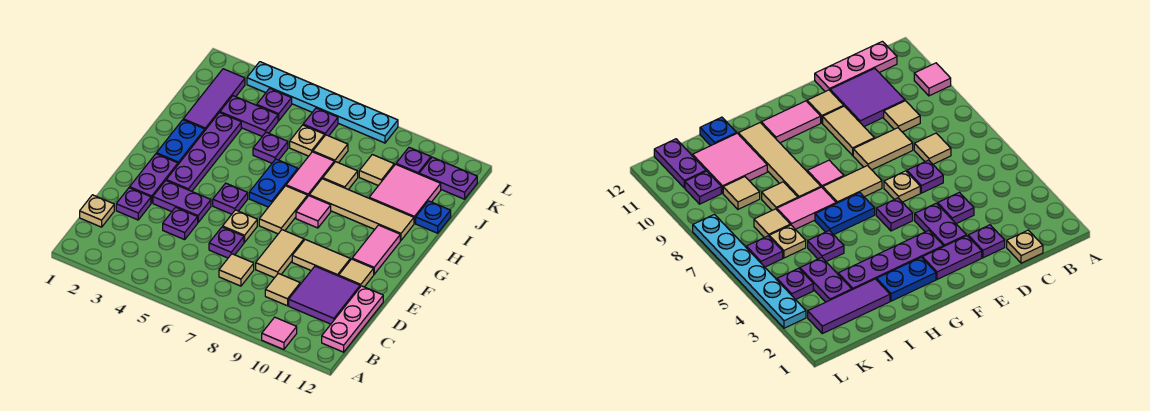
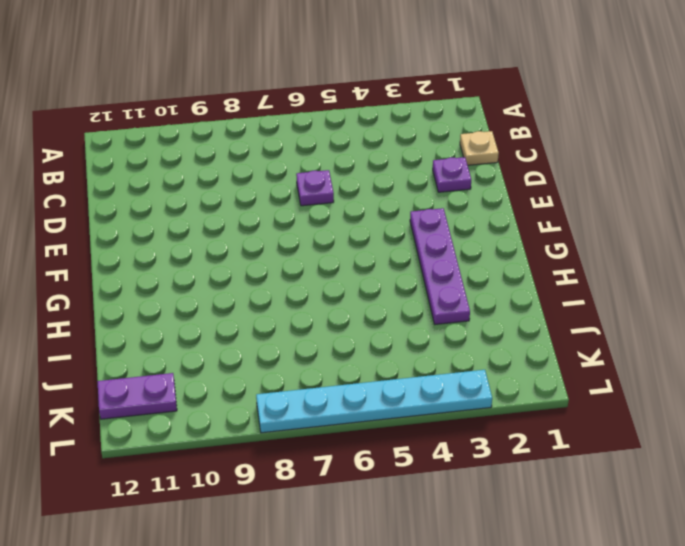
none -> pink tile A10 level 1
none -> pink plate B12:D12 level 1
none -> tan tile C7 level 1
none -> tan tile C9 level 1

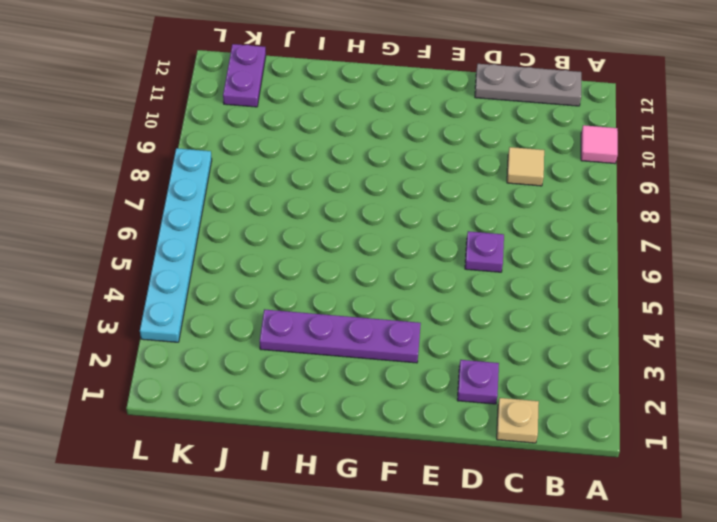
grey plate B12:D12 level 1 -> pink plate B12:D12 level 1
none -> tan tile C7 level 1
none -> purple tile C10:D11 level 1
none -> purple plate D4 level 1
none -> tan tile D8:E8 level 1

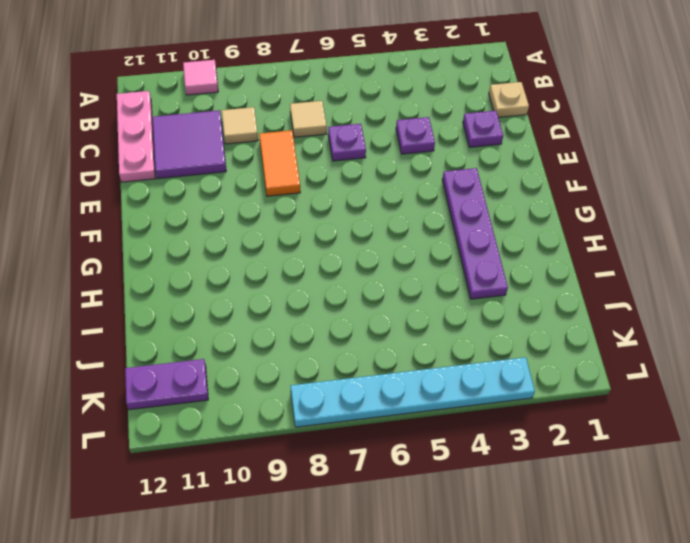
orange tile D8:E8 level 1 -> tan tile D8:E8 level 1
none -> purple plate E2:F2 level 1
none -> purple plate E3:E4 level 1
none -> tan plate E6 level 1
none -> tan tile E9:E10 level 1

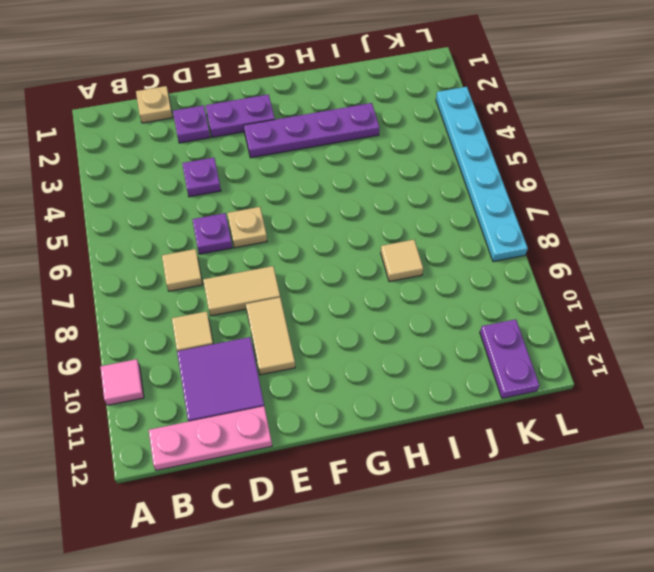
none -> purple plate E3:E4 level 1
none -> tan tile E11 level 1
none -> purple plate F5 level 1
none -> tan tile F7:G7 level 1

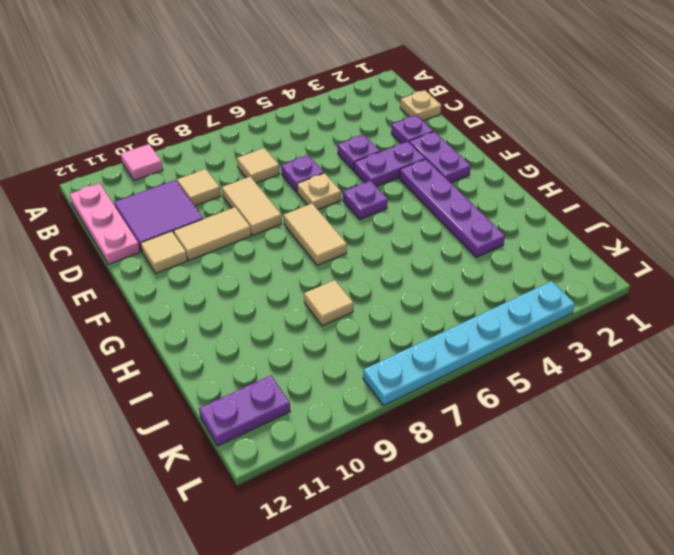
none -> pink tile F11:G11 level 1
none -> blue plate G2:H2 level 1
none -> blue plate G6:H6 level 1
none -> pink tile G8 level 1

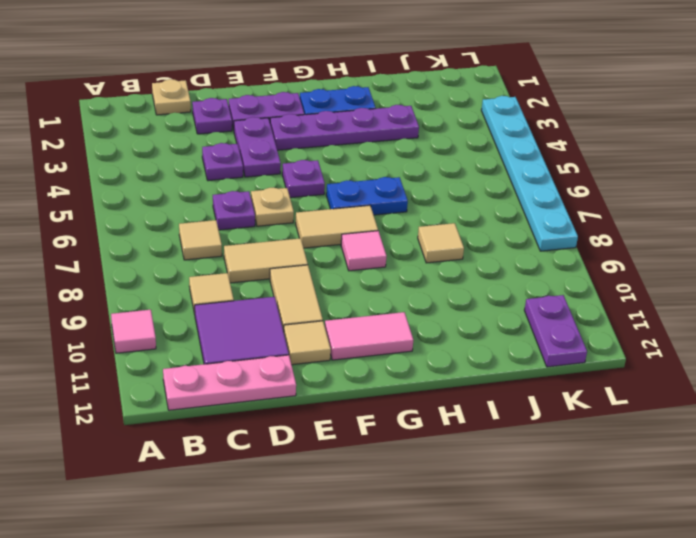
none -> pink tile H7:I7 level 1
none -> tan tile H8:H11 level 1
none -> purple tile I2:K2 level 1
none -> purple plate I5 level 1

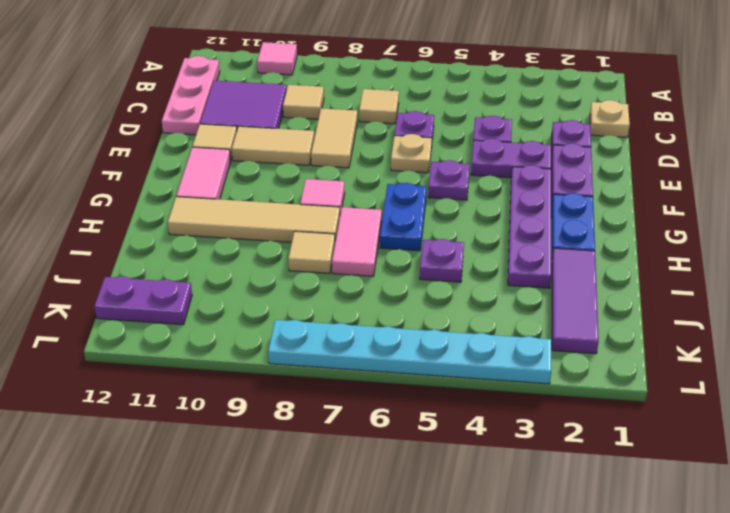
none -> tan tile F7:G7 level 1
none -> pink tile I10:J11 level 1
none -> blue plate I12 level 1
none -> purple plate J3:J4 level 1

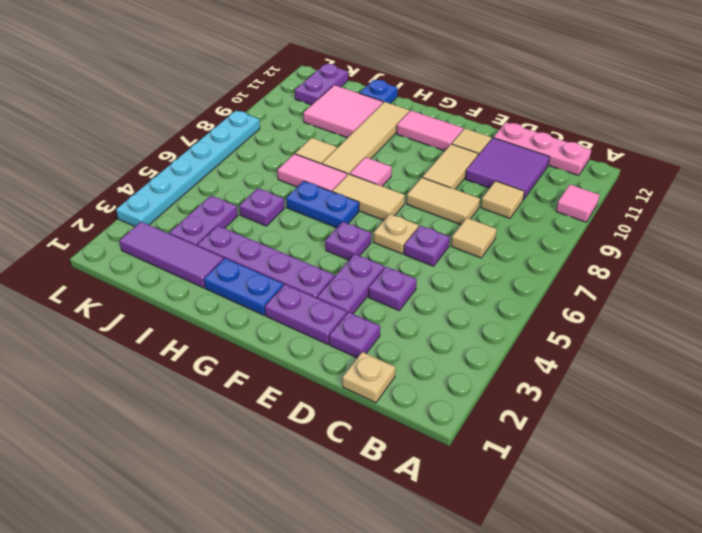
none -> tan plate J6 level 1
none -> tan tile J7 level 1
none -> tan tile J9 level 1
none -> purple plate K4 level 1

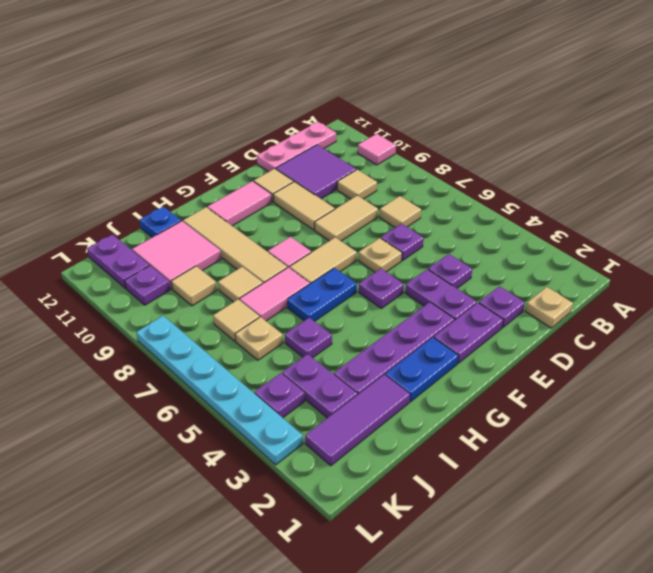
none -> purple plate K6 level 1

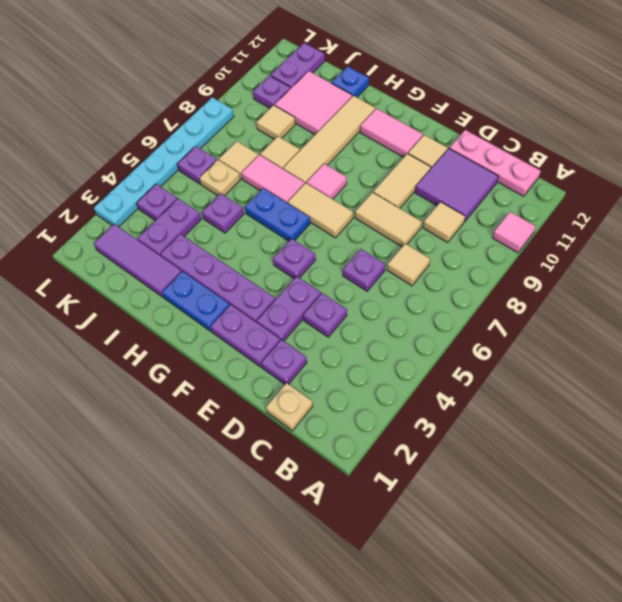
none -> tan plate E6 level 1

